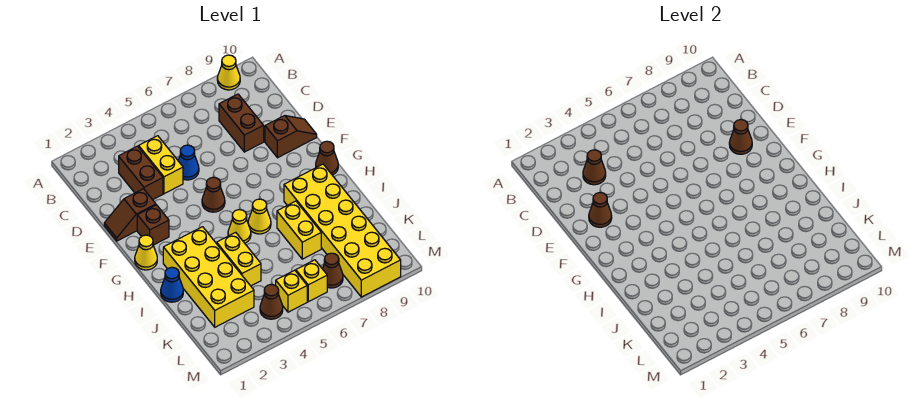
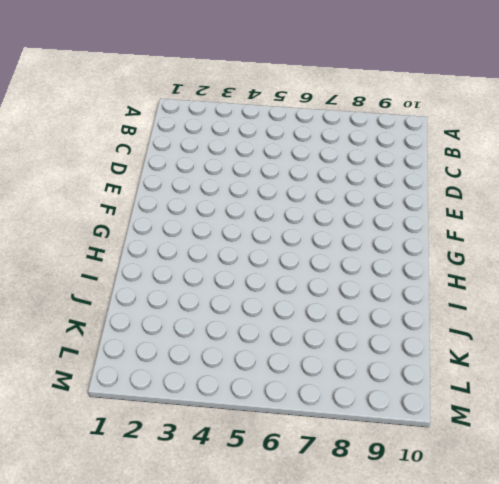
none -> yellow cone A9 level 1
none -> brown brick C3:D3 level 1
none -> yellow brick C4:D4 level 1

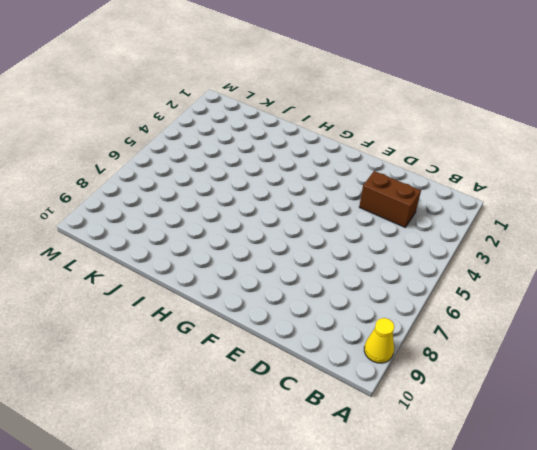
none -> yellow brick C4:D4 level 1
none -> brown brick C8:D8 level 1
none -> blue cone D5 level 1

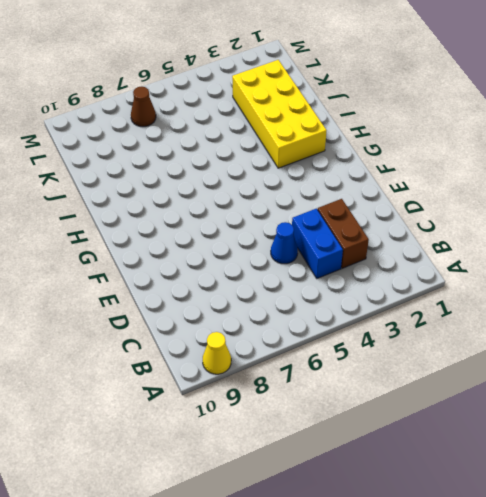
blue brick C4:D4 level 1 -> yellow brick C4:D4 level 1
none -> brown brick C8:D8 level 1
none -> brown slope E1:E2 level 1 top 2
none -> brown slope E9:E10 level 1 top 9

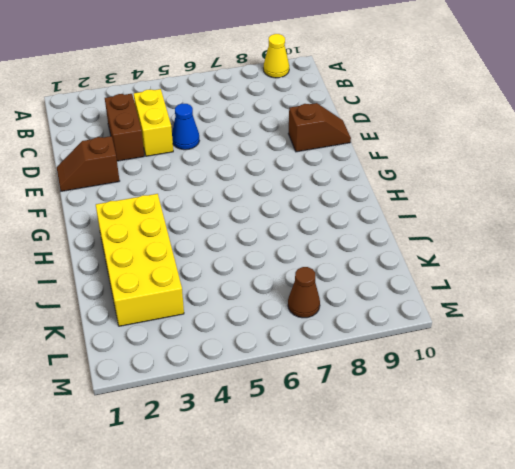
none -> brown brick C8:D8 level 1
none -> brown brick F2 level 1
none -> brown cone F5 level 1

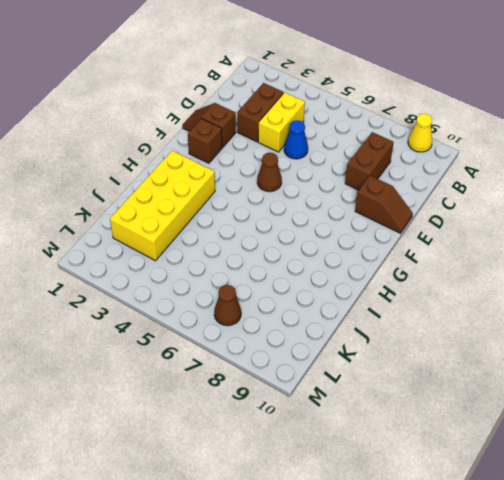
none -> yellow cone G1 level 1
none -> brown cone G10 level 1
none -> yellow cone H5 level 1

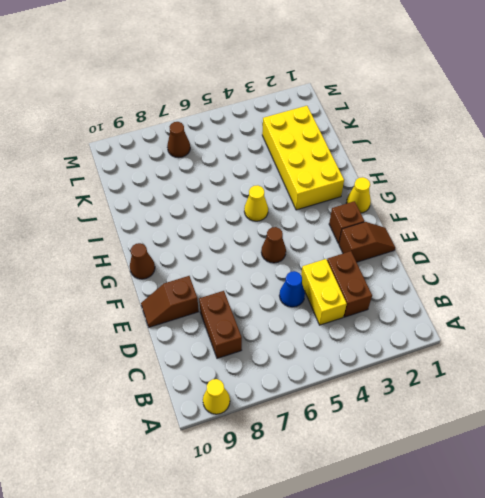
none -> yellow cone H6 level 1
none -> yellow brick H8:M9 level 1
none -> blue cone I1 level 1

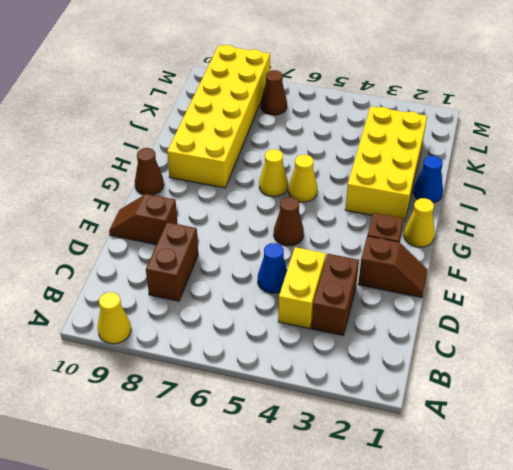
none -> yellow brick I4:J4 level 1
none -> yellow brick I7:J7 level 1
none -> brown cone L4 level 1

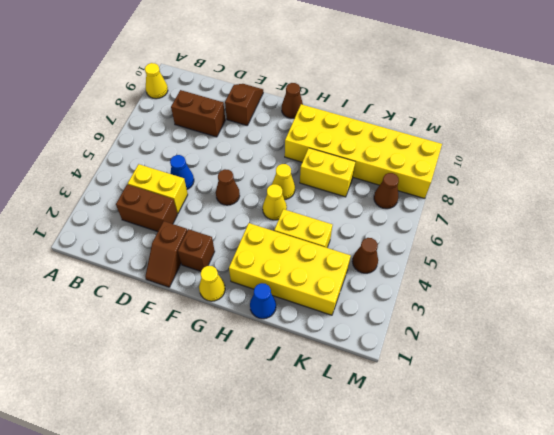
none -> yellow brick L5 level 1
none -> yellow brick L6 level 1
none -> brown cone C3 level 2

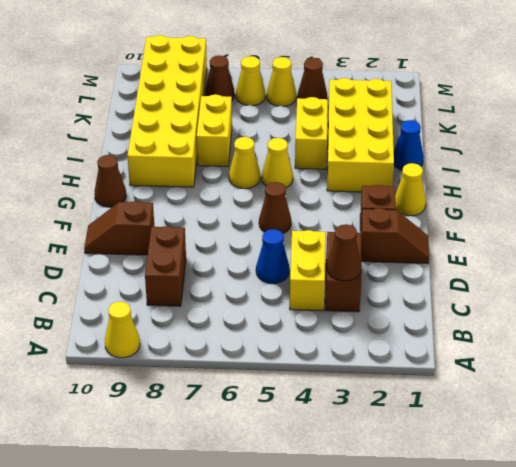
yellow cone L5 level 1 -> yellow brick L5 level 1
yellow cone L6 level 1 -> yellow brick L6 level 1
none -> brown cone E2 level 2
none -> brown cone E9 level 2

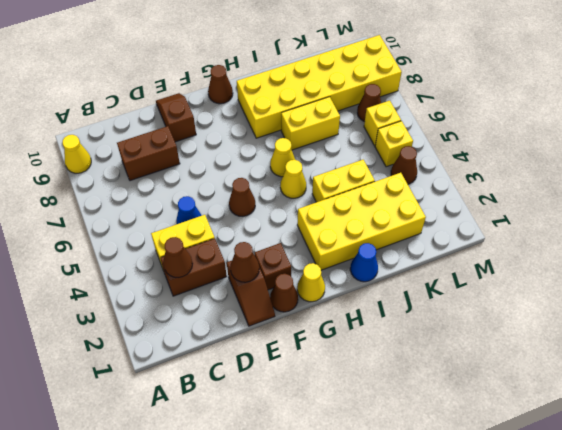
brown cone F1 level 1 -> brown cone E9 level 2

